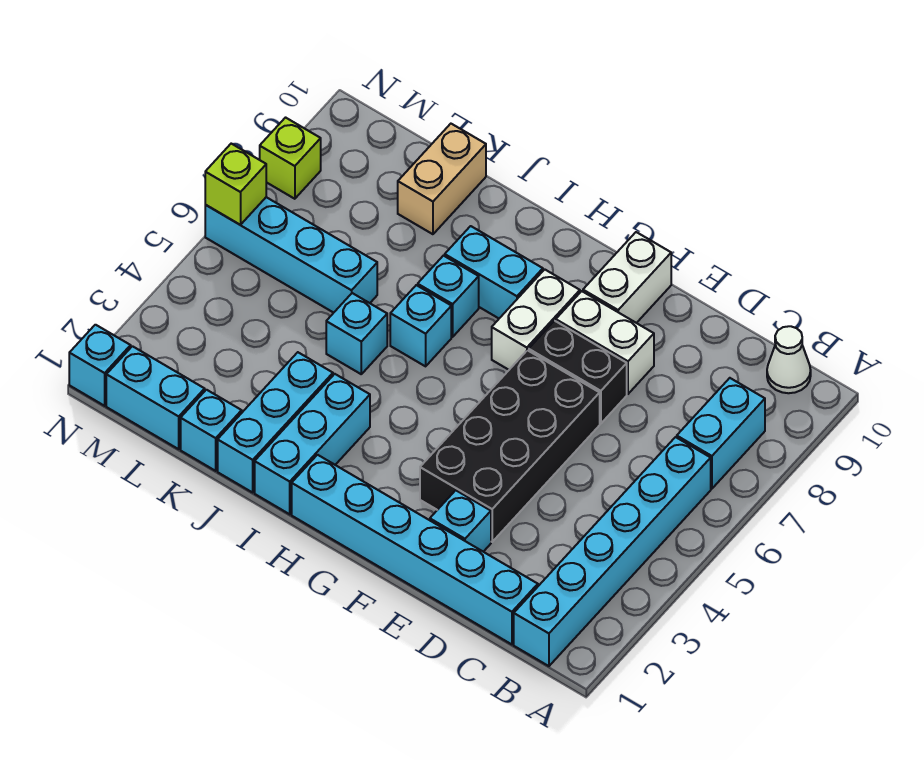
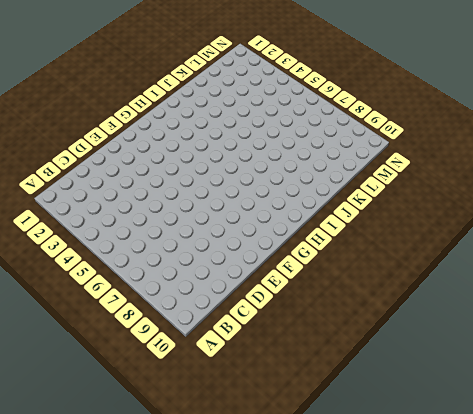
none -> cyan brick B1:B6 level 1
none -> cyan brick B7:B8 level 1
none -> white cone B10 level 1

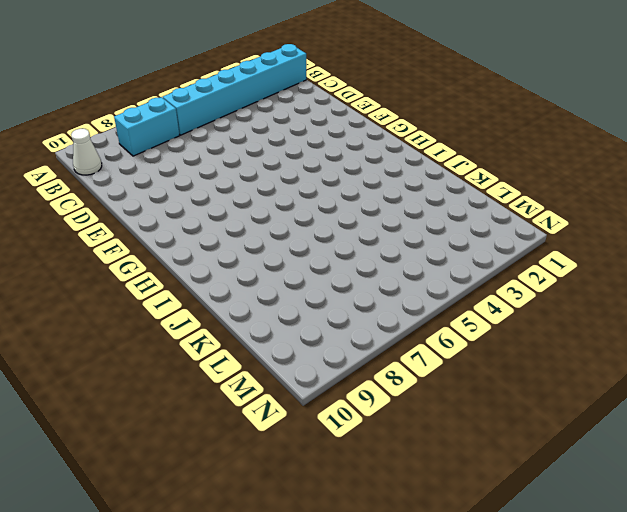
none -> cyan brick C1:H1 level 1
none -> cyan brick E2 level 1
none -> black brick E3:F6 level 1

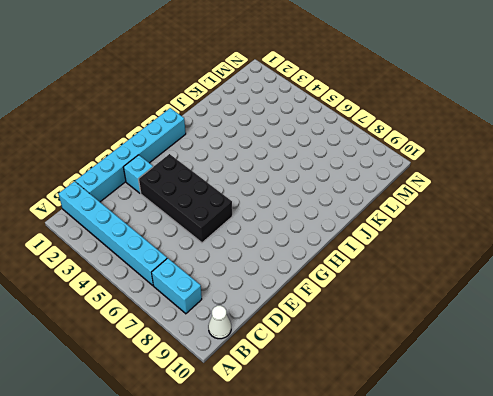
none -> black brick E7:F7 level 1
none -> white brick E8:F8 level 1
none -> white brick F9:F10 level 1

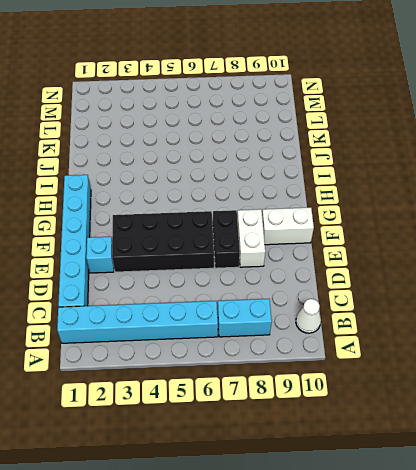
none -> white brick G7:G8 level 1
none -> cyan brick H8:I8 level 1
none -> cyan brick I1:I3 level 1

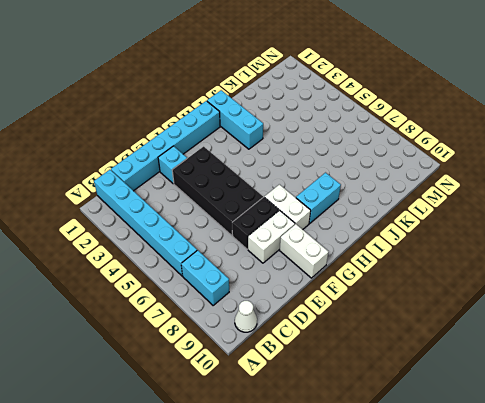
none -> cyan brick I6 level 1
none -> cyan brick I7 level 1
none -> cyan brick J1:J3 level 1

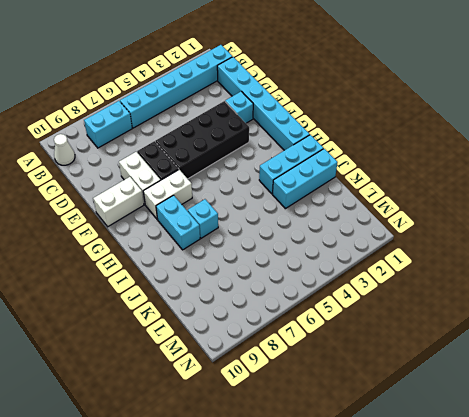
none -> cyan brick I6 level 1
none -> cyan brick J5 level 1
none -> cyan brick K1 level 1

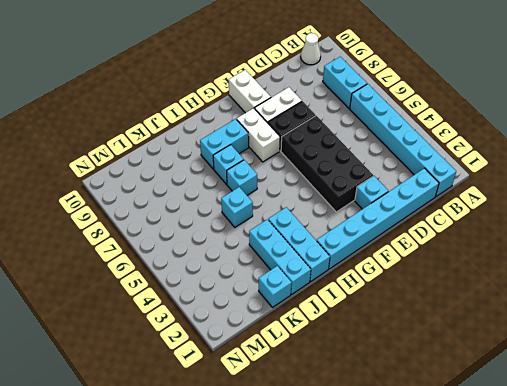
none -> cyan brick K6:N6 level 1
none -> tan brick K9:K10 level 1
none -> cyan brick L1:M1 level 1

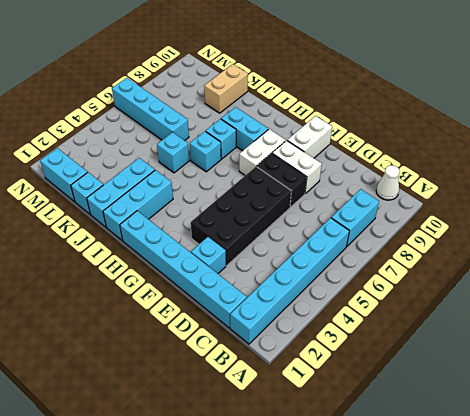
none -> cyan brick N1 level 1
none -> lime brick N8 level 1
none -> lime brick N6 level 2

